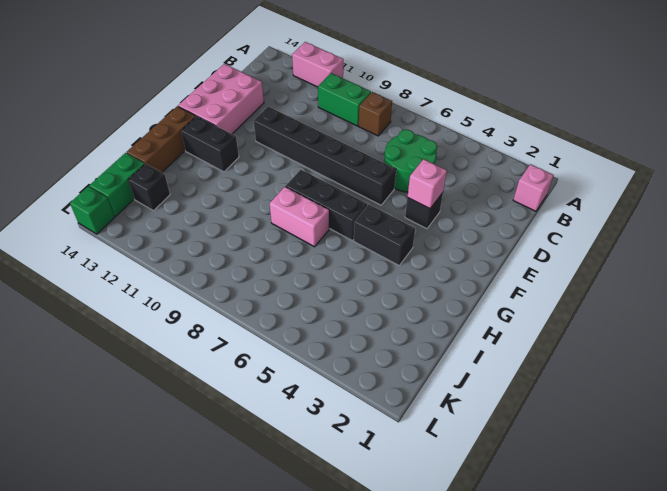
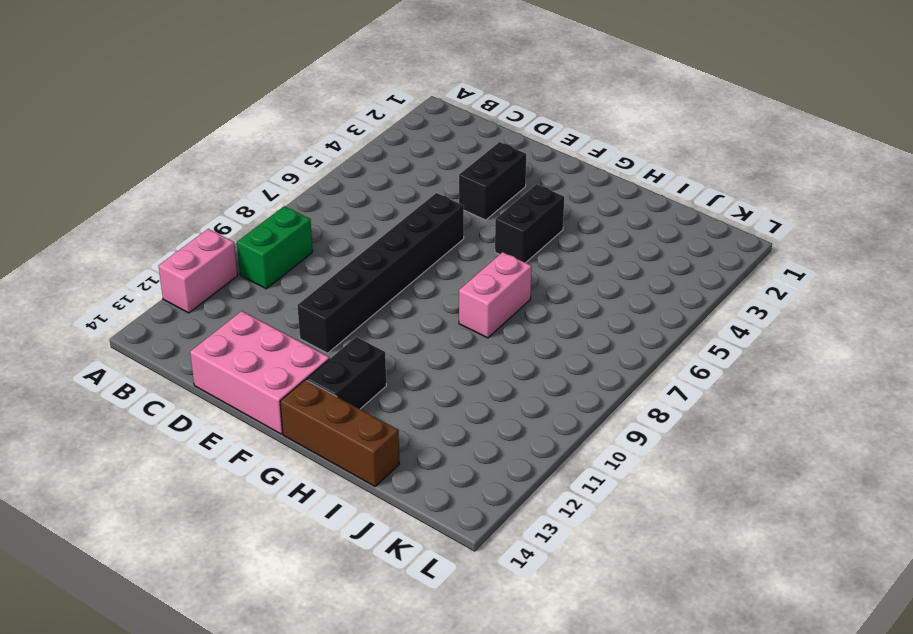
black brick E3:E4 level 1 -> black brick E4 level 1
none -> pink brick B1 level 1
none -> brown brick B8 level 1
none -> green round brick C5:D6 level 1

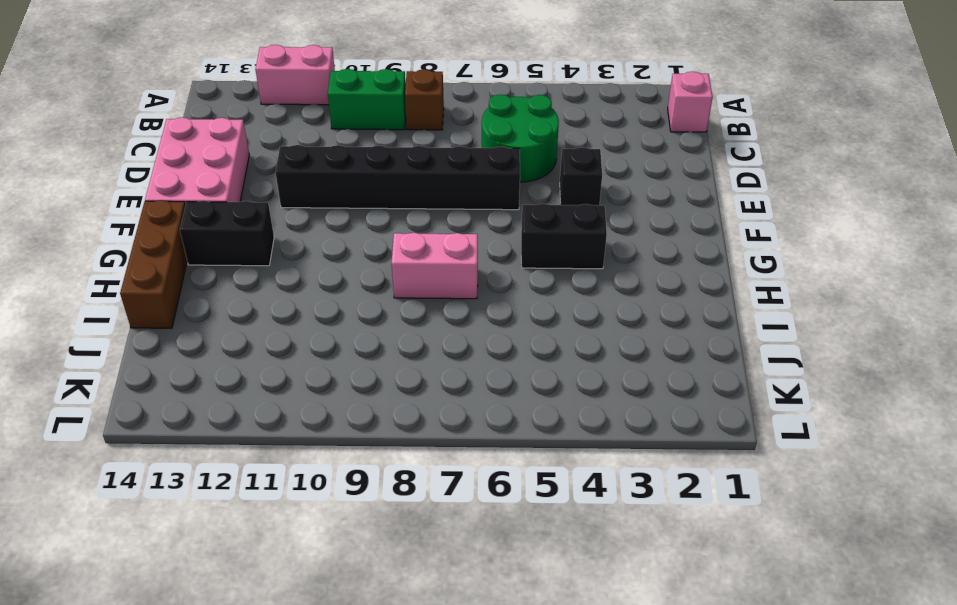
none -> black brick G6:G8 level 1
none -> black brick J13 level 1
none -> green brick J14:K14 level 1

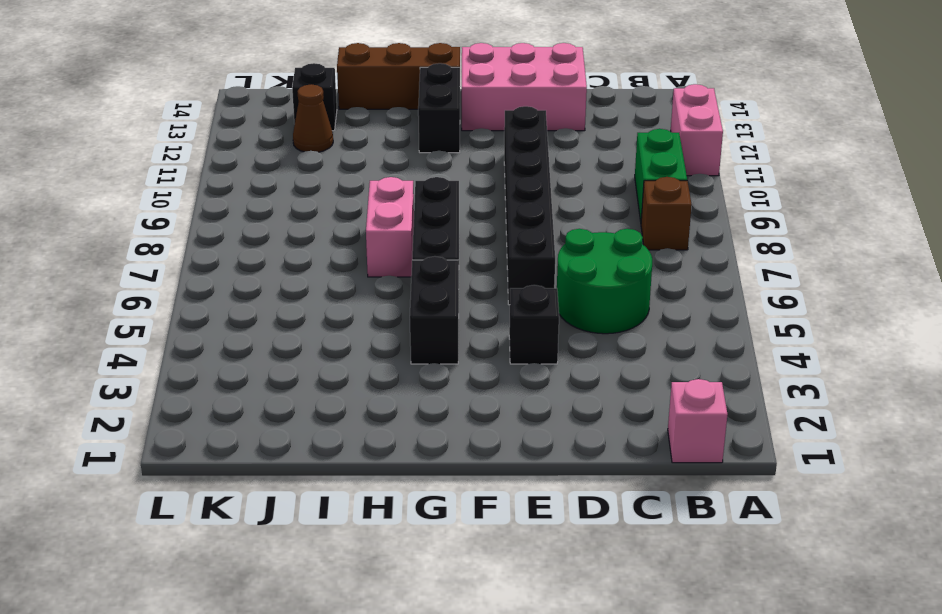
brown cone J12 level 1 -> none
none -> green brick J14:K14 level 1
none -> green brick L14 level 1
none -> pink brick E4 level 2

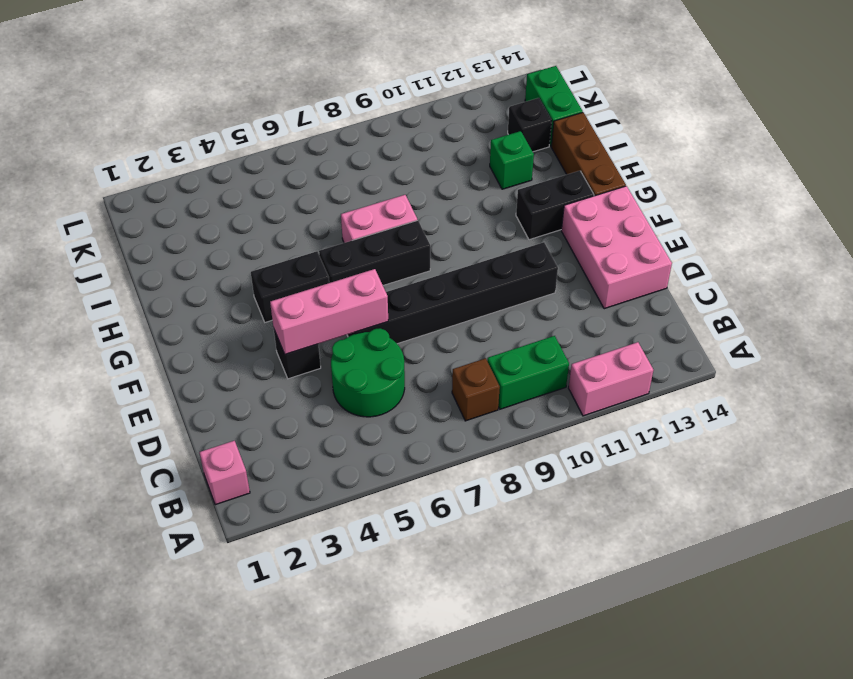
pink brick E4:E6 level 2 -> pink brick E4 level 2
green brick I12 level 1 -> green brick L14 level 1

